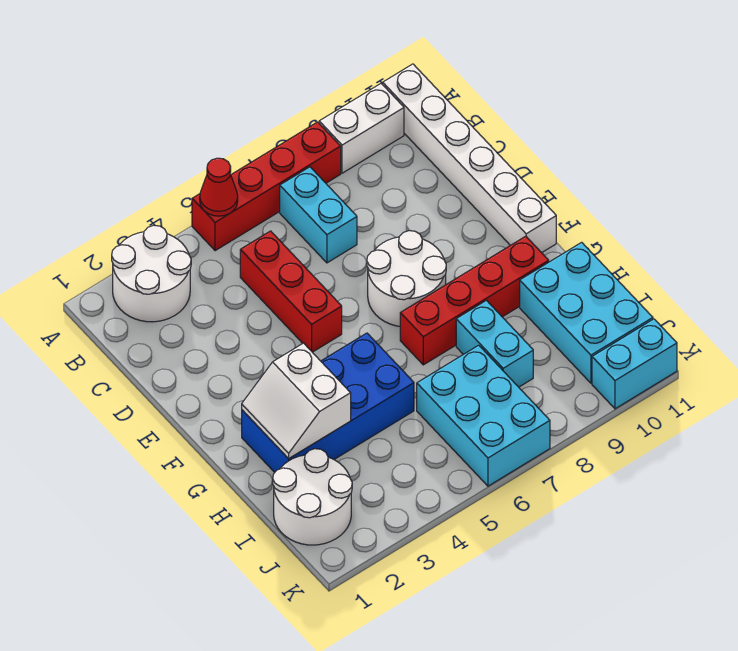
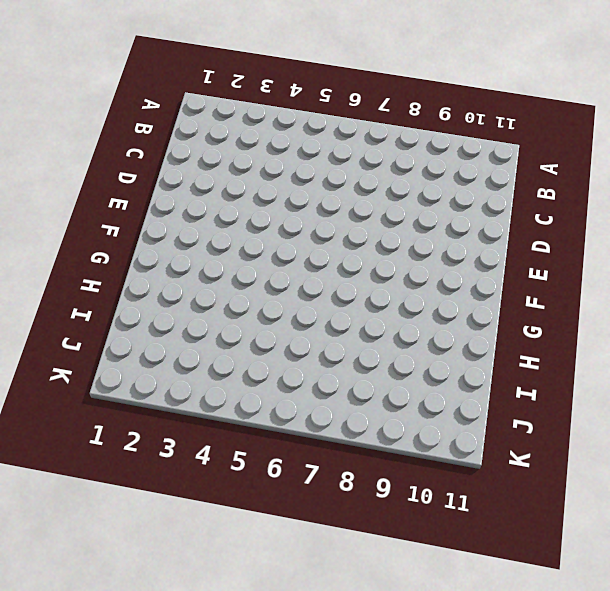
none -> white round brick A2:B3 level 1
none -> red brick A5:A8 level 1
none -> white brick A9:A10 level 1

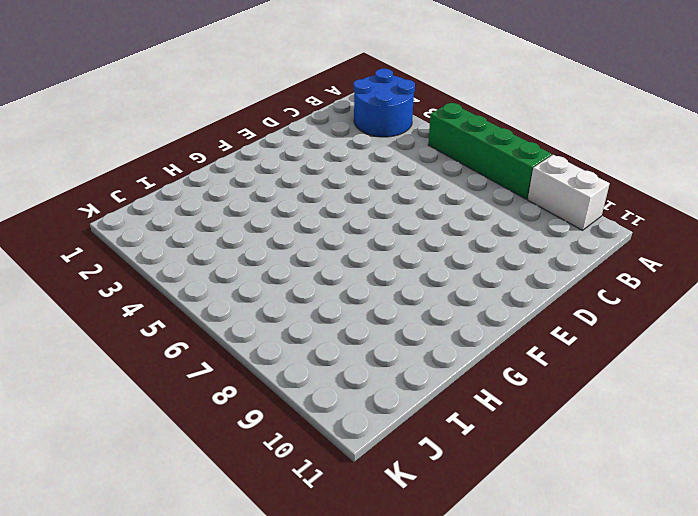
blue round brick A2:B3 level 1 -> white round brick A2:B3 level 1
green brick A5:A8 level 1 -> red brick A5:A8 level 1
none -> white brick A11:F11 level 1
none -> cyan brick B7:C7 level 1
none -> red brick C5:E5 level 1

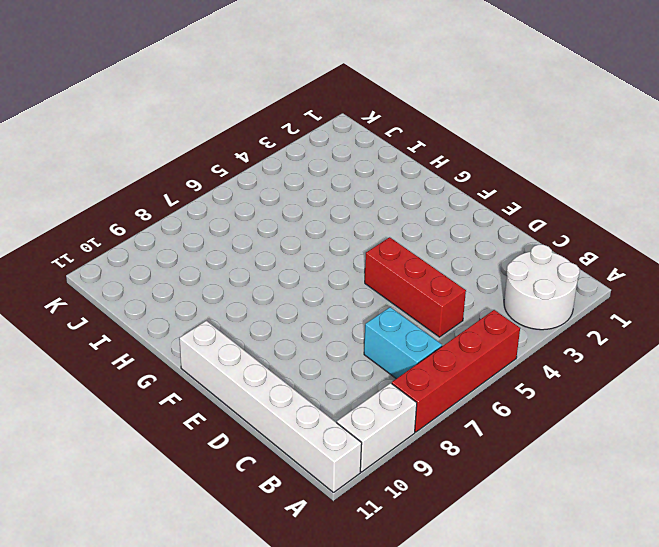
none -> white round brick E7:F8 level 1
none -> blue brick G2:H5 level 1
none -> red brick G7:G10 level 1

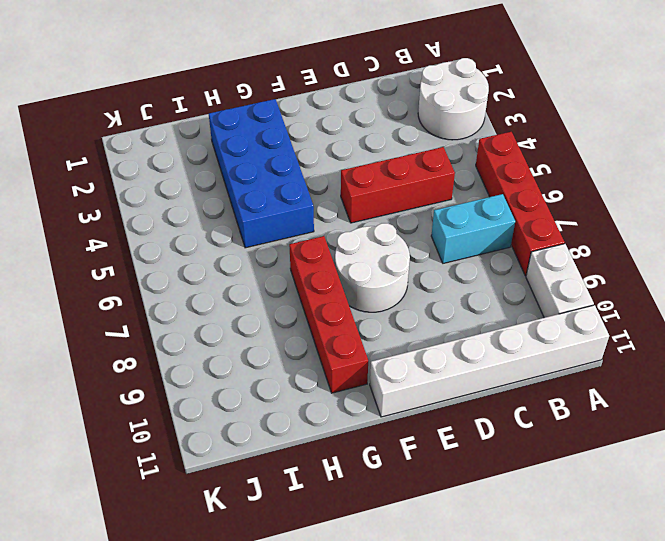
none -> cyan brick H8:I8 level 1
none -> cyan brick H10:J11 level 1
none -> white round brick I1:J2 level 1

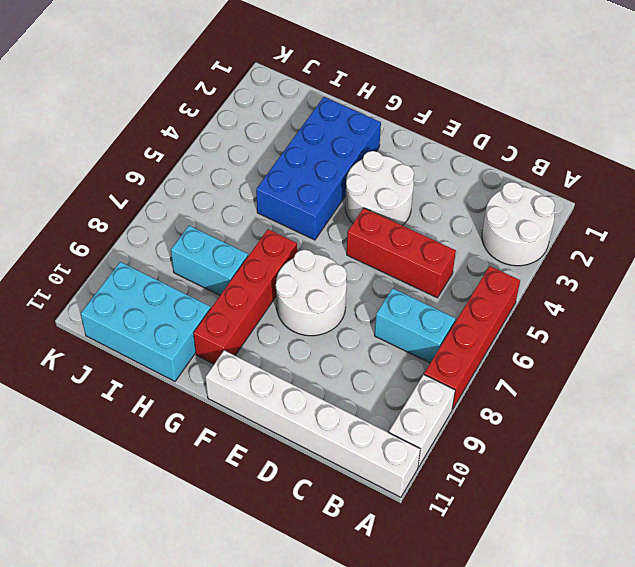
white round brick E3:F4 level 1 -> white round brick I1:J2 level 1
none -> cyan brick I6:K7 level 1
none -> cyan brick K10:K11 level 1
none -> red cone A5 level 2

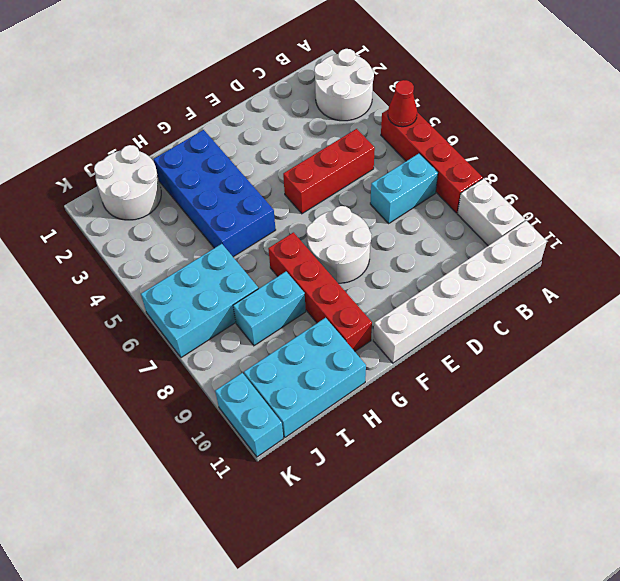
none -> white slope G2:H3 level 2 top 3

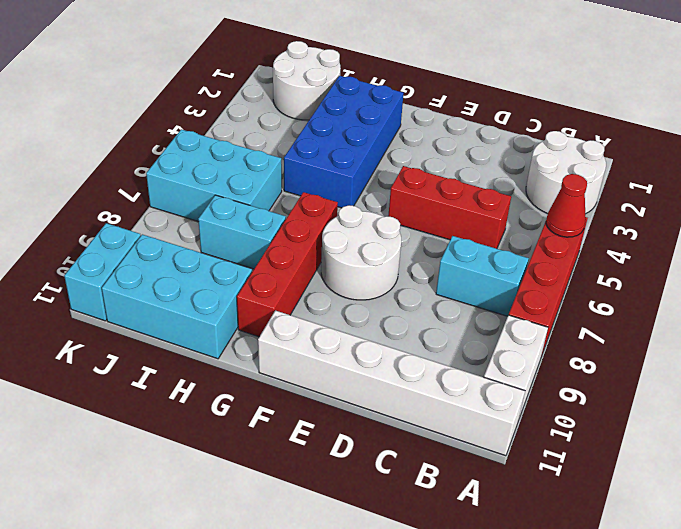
none -> white slope G2:H3 level 2 top 3

